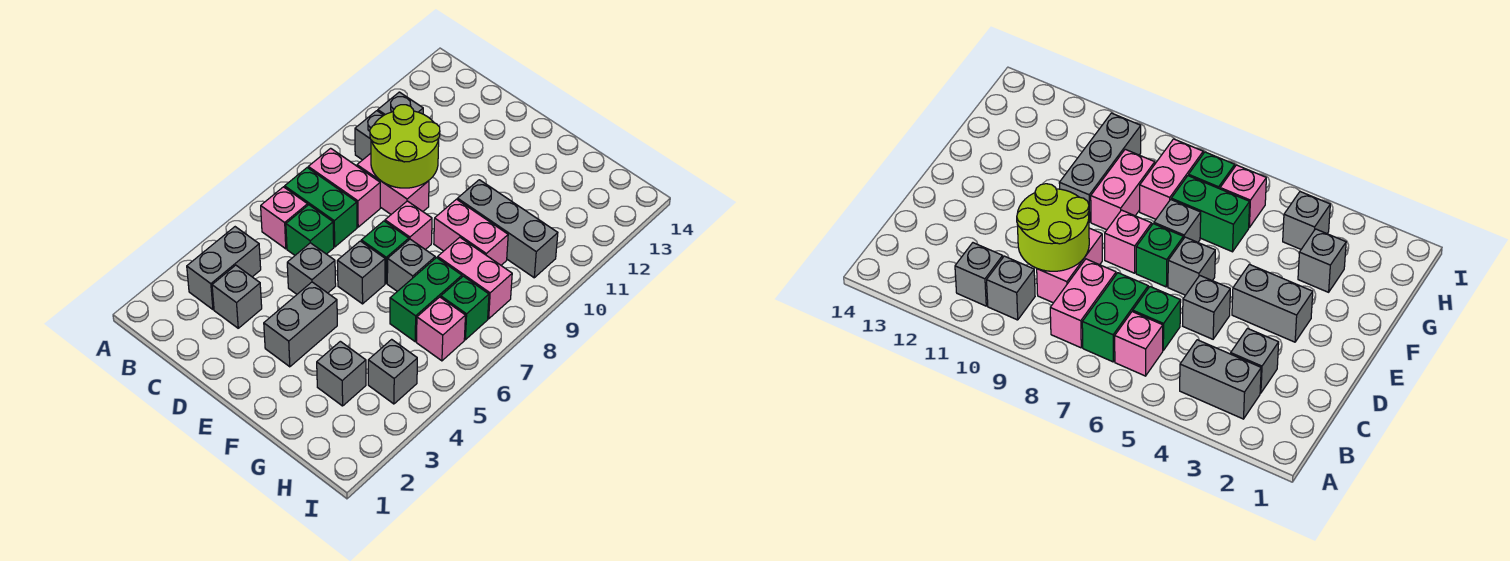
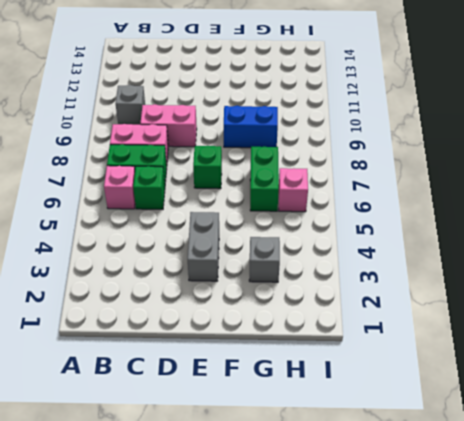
blue brick F9:G9 level 1 -> pink brick F9:G9 level 1
none -> grey brick B3:B4 level 1
none -> grey brick B11 level 1
none -> grey brick C3 level 1

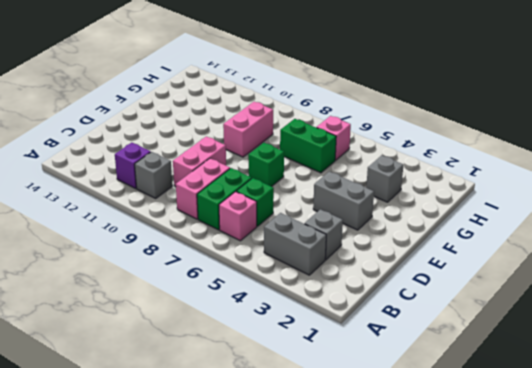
purple brick B11 level 1 -> grey brick B11 level 1
none -> grey brick D5 level 1
none -> grey brick E6 level 1
none -> pink brick E8 level 1

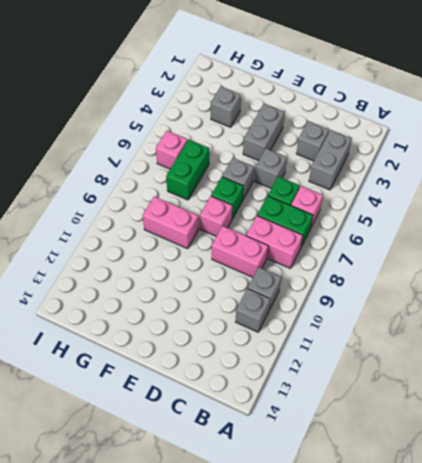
none -> grey brick F7 level 1
none -> grey brick F10:H10 level 1
none -> pink brick G8:H8 level 1

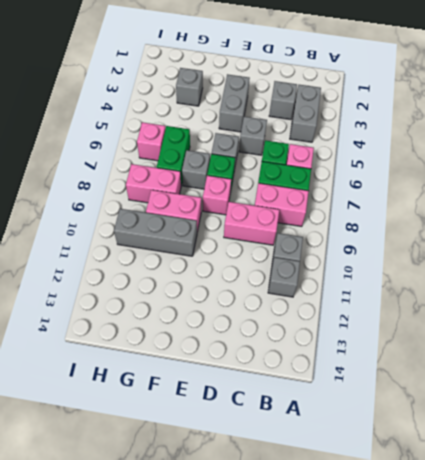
none -> grey brick H4 level 1
none -> green brick H7 level 1
none -> lime round brick C9:D10 level 2

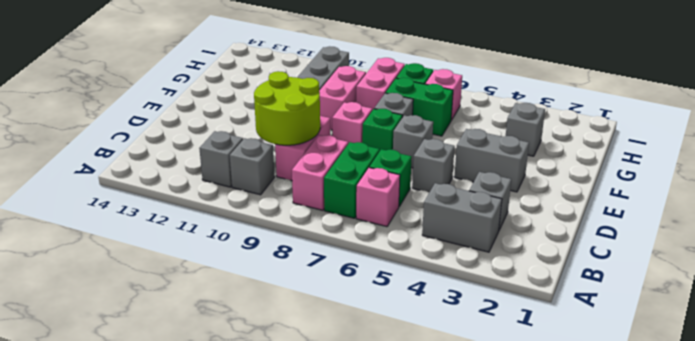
none -> grey brick H4 level 1

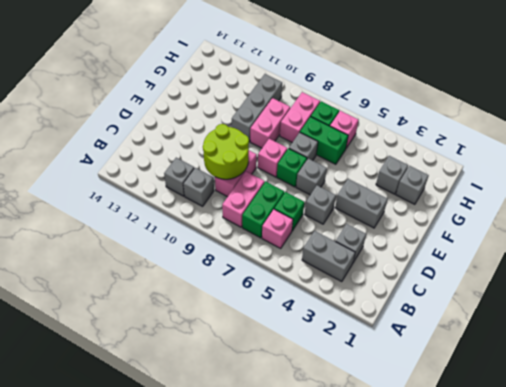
grey brick G2 level 1 -> grey brick H4 level 1

